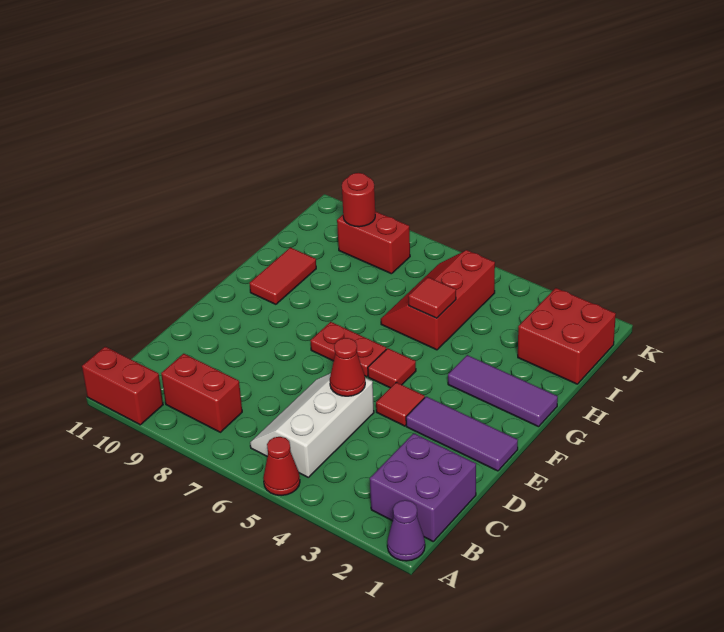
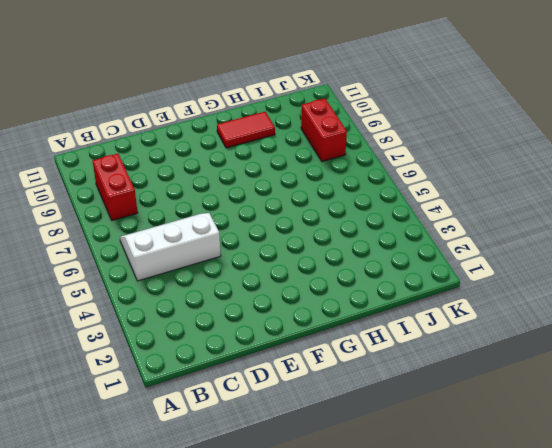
none -> purple cone A1 level 1
none -> red cone A5 level 1
none -> red brick A10:A11 level 1

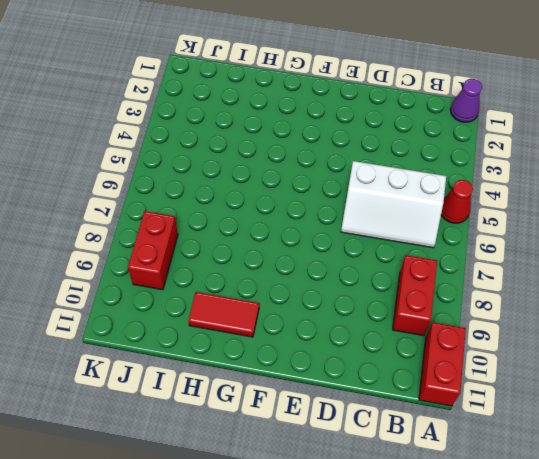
none -> purple brick B1:C2 level 1
none -> purple tile E1:E3 level 1
none -> red tile E4 level 1

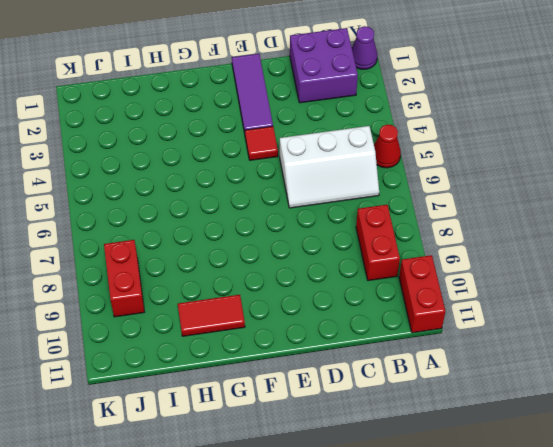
none -> red tile F5 level 1
none -> red plate F6:F7 level 1
none -> purple tile G1:G3 level 1

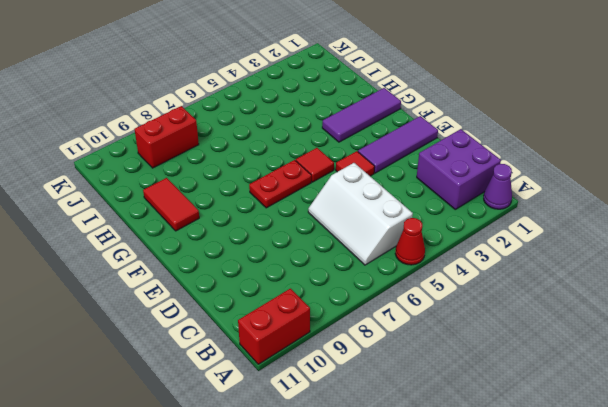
none -> red brick B8:B9 level 1
none -> red slope H5:J6 level 1 top 5
none -> red brick I1:J2 level 1

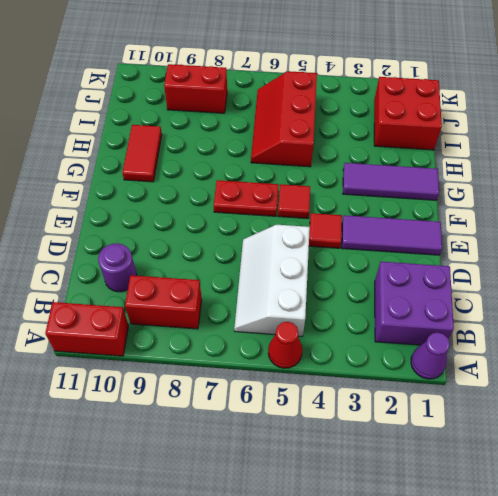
purple round brick C10 level 1 -> none
none -> red cone D5 level 2
none -> red tile H5 level 2
none -> red round brick J9 level 2

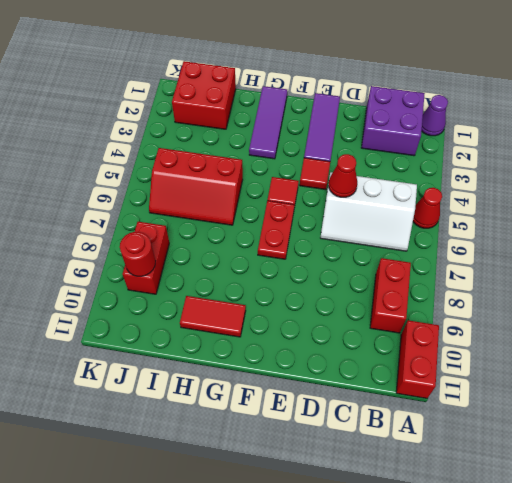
none -> red tile H5 level 2

